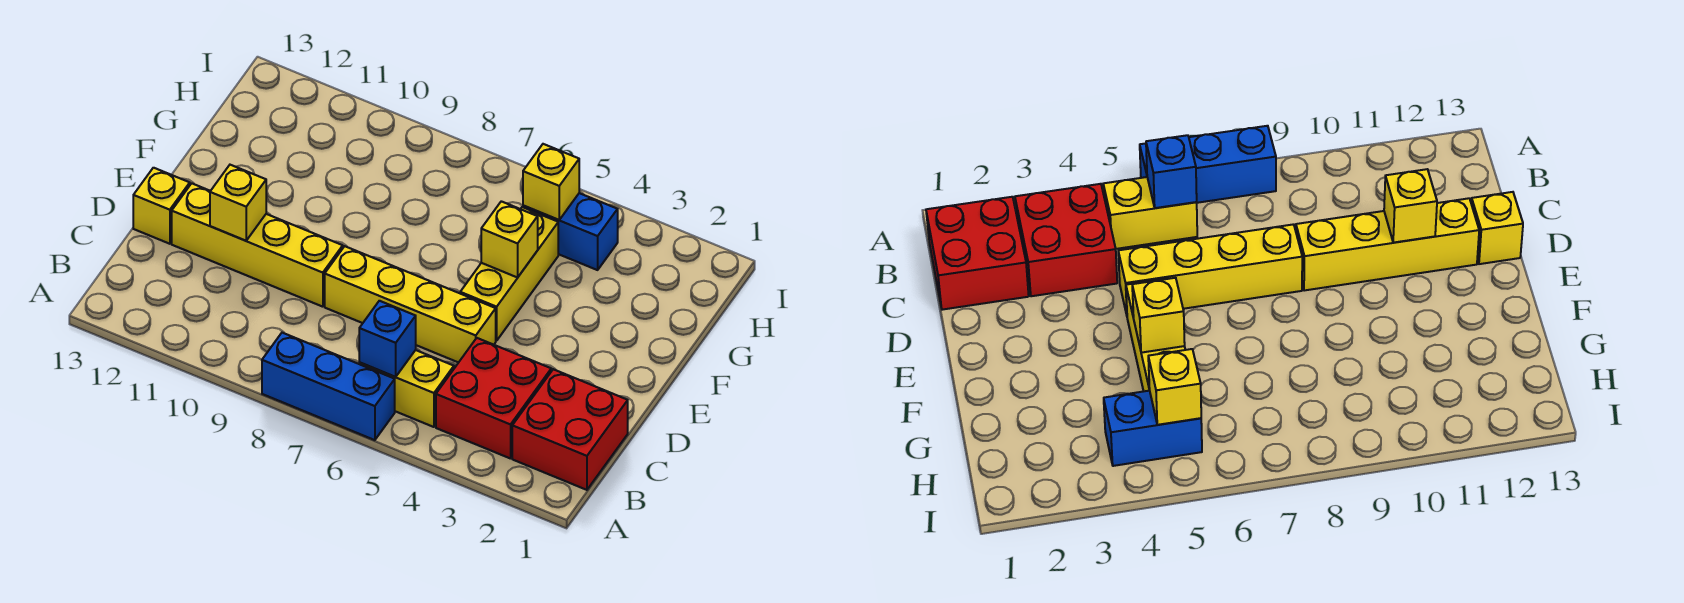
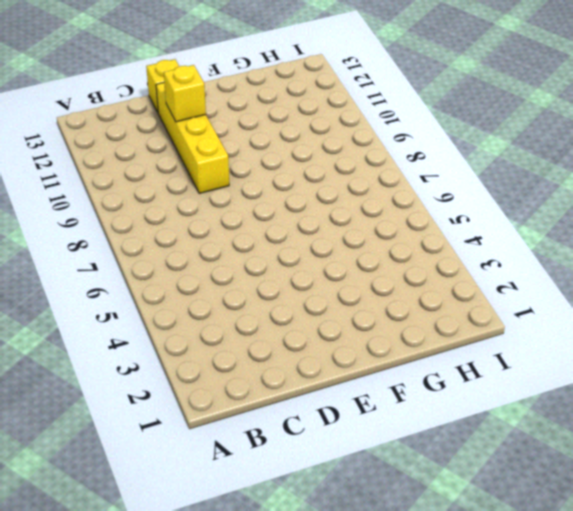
none -> blue brick A6:A8 level 1
none -> red brick B1:C2 level 1
none -> red brick B3:C4 level 1

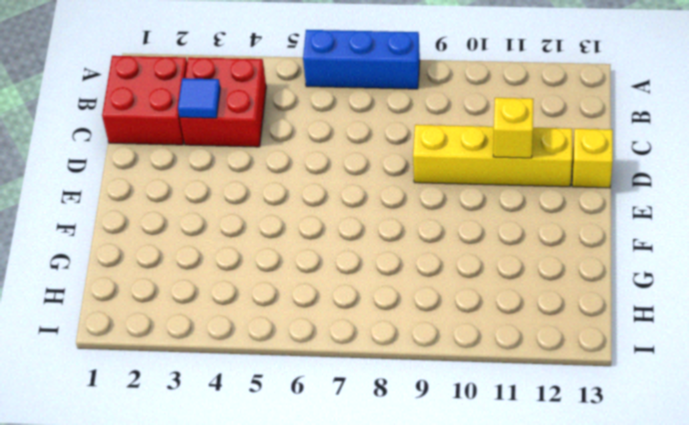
blue tile C3 level 2 -> none
none -> yellow brick B5:B6 level 1
none -> yellow brick D5:D8 level 1
none -> yellow brick E5:G5 level 1

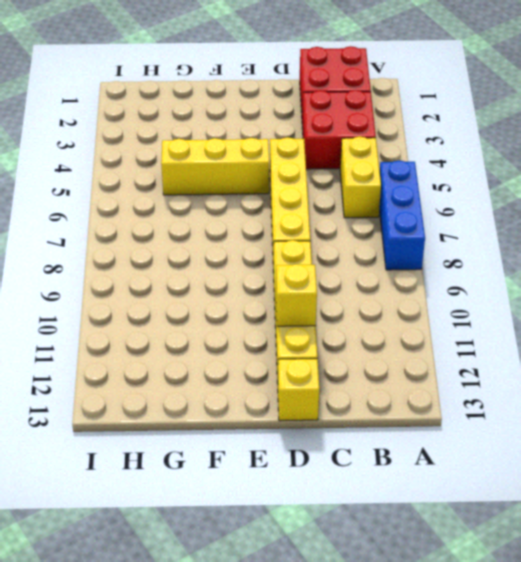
none -> blue brick H4:H5 level 1
none -> blue brick B6 level 2
none -> yellow brick F5 level 2

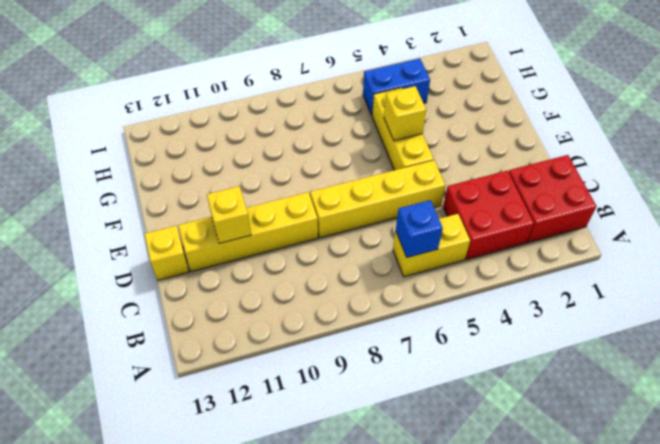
none -> blue brick A6:A8 level 1
none -> yellow brick H5 level 2

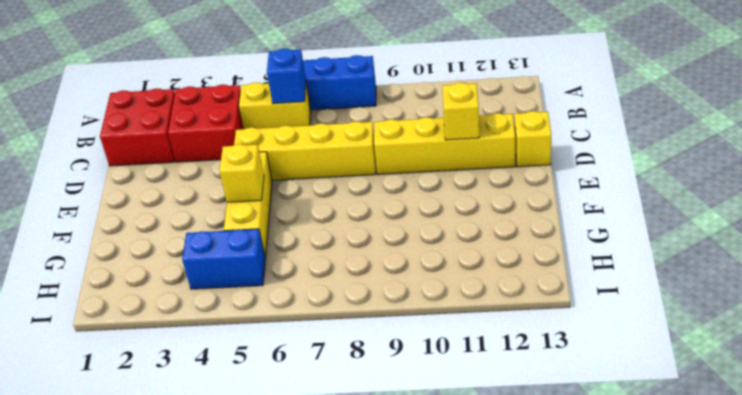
none -> yellow brick H5 level 2

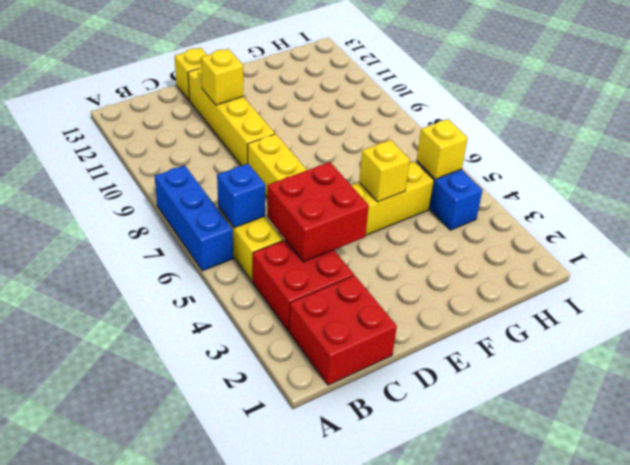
red brick C4:D5 level 2 -> none

